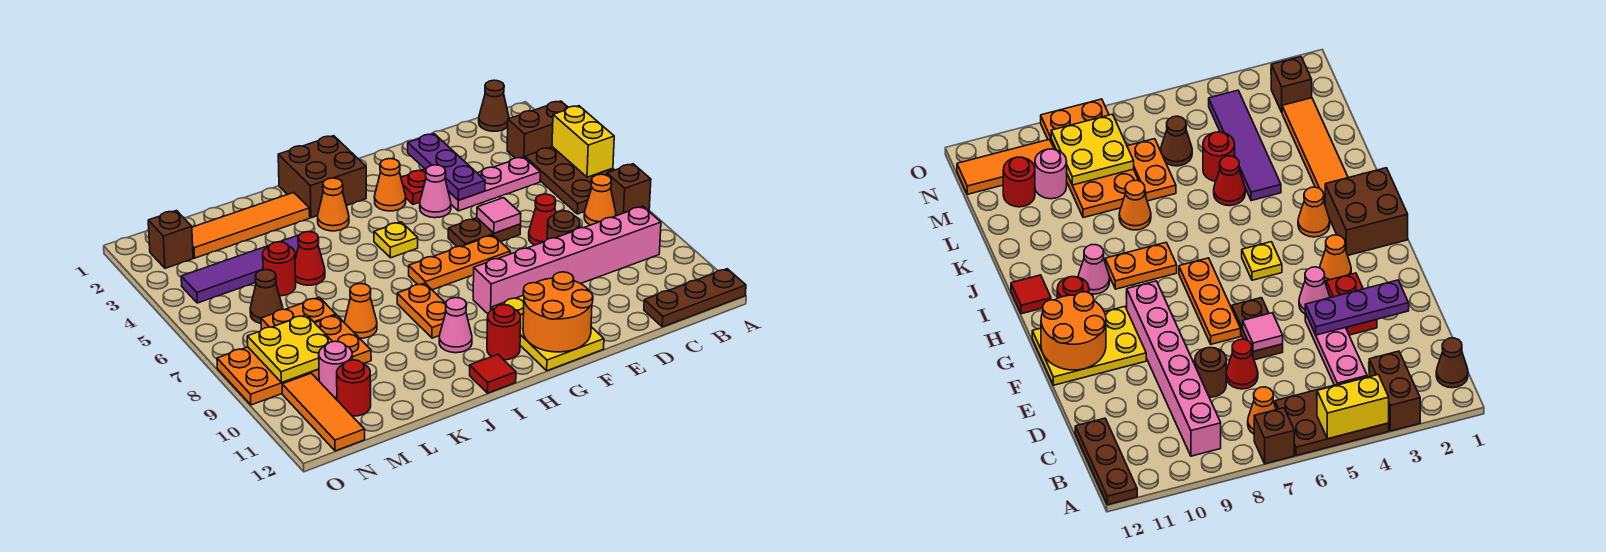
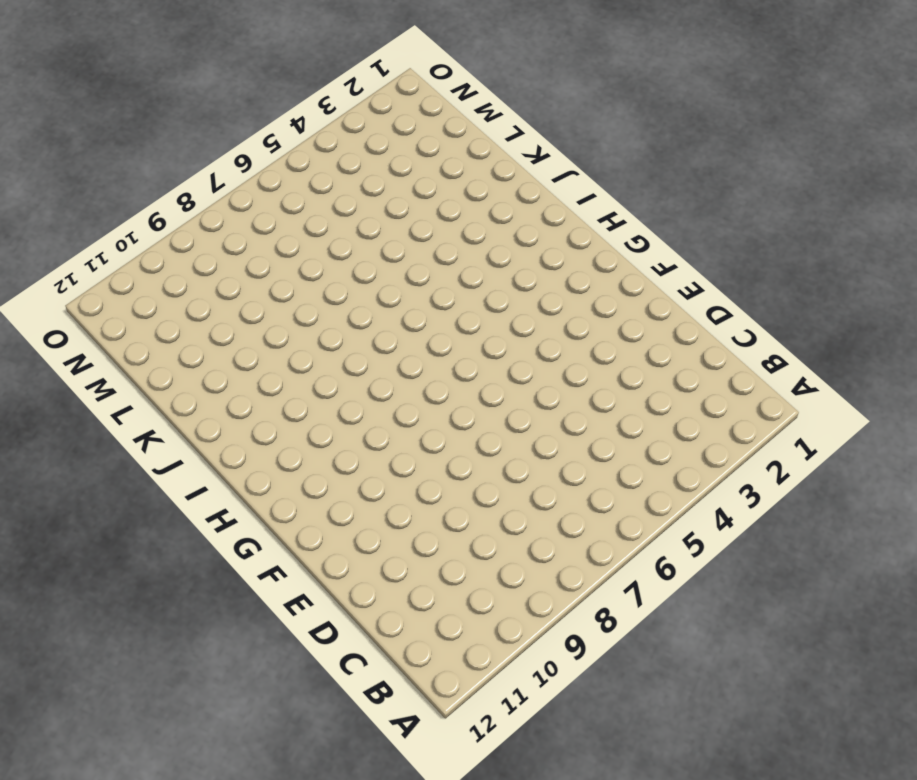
none -> brown brick A3:B3 level 1
none -> brown plate A4:B6 level 1
none -> brown brick A7 level 1
none -> brown plate A12:C12 level 1

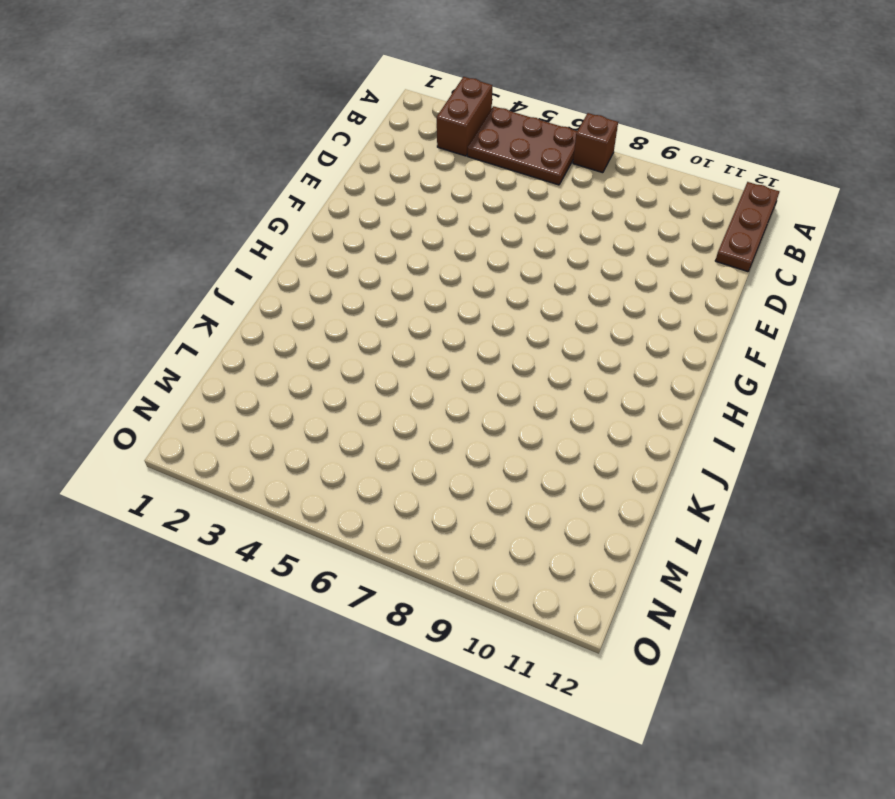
none -> brown cone B1 level 1
none -> orange cone B7 level 1
none -> pink brick B9:G9 level 1
none -> pink plate C4:E4 level 1

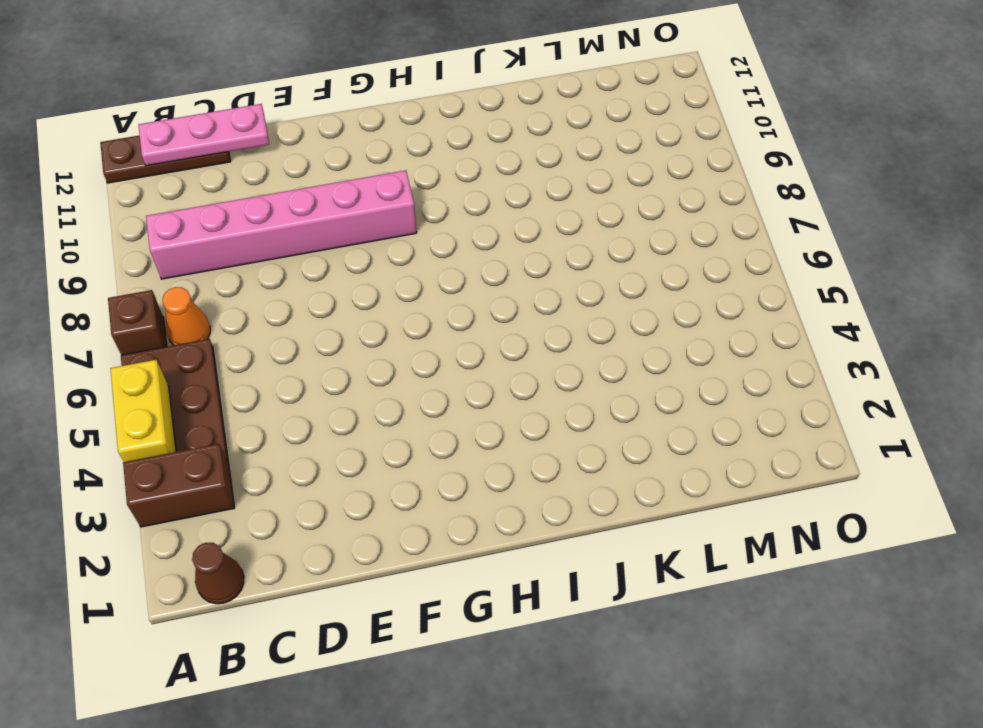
pink plate B12:D12 level 2 -> pink plate C4:E4 level 1
none -> red cone D7 level 1
none -> brown round brick D8 level 1
none -> red plate E3:F3 level 1
none -> brown plate E6:F6 level 1

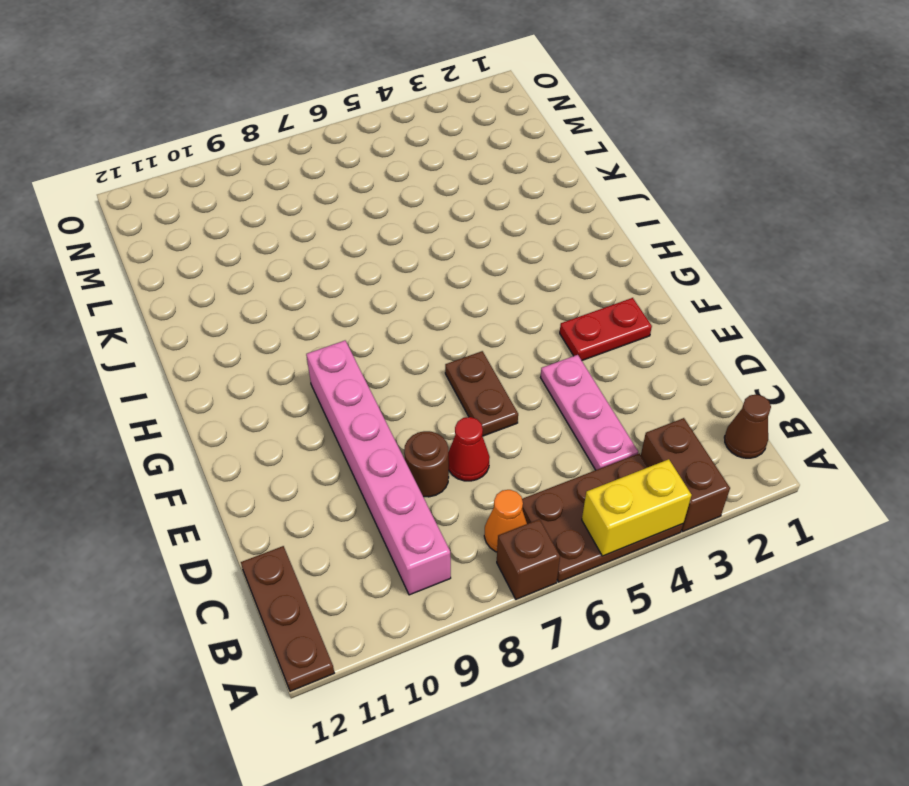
red plate F2:F3 level 1 -> red plate E3:F3 level 1
none -> pink cone F4 level 1
none -> orange plate F7:H7 level 1
none -> yellow plate F10:G12 level 1
none -> orange cone G3 level 1

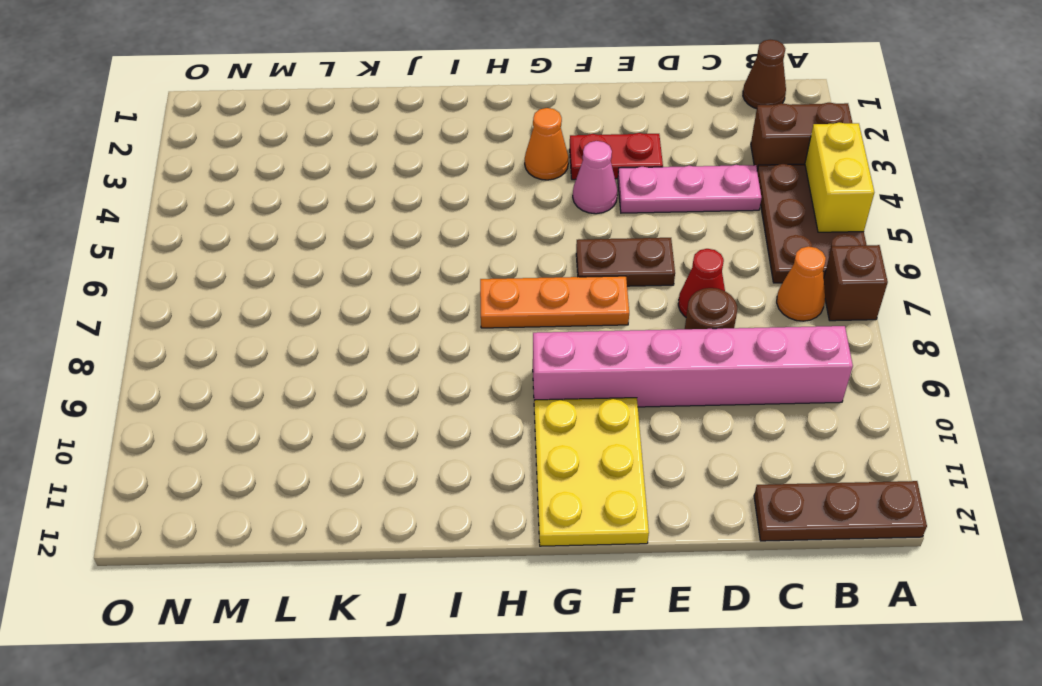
none -> brown brick H1:I2 level 1
none -> yellow plate H5 level 1
none -> red round brick H11 level 1
none -> orange cone I3 level 1

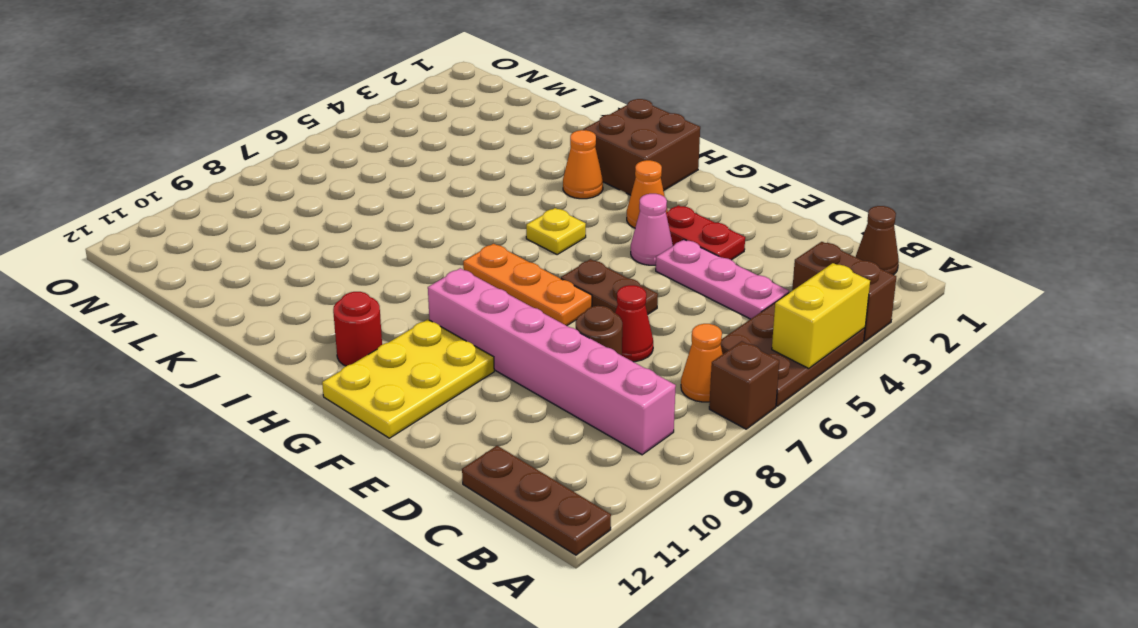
none -> orange plate I8:I9 level 1
none -> pink cone I10 level 1
none -> red tile I12 level 1
none -> orange tile J2:M2 level 1

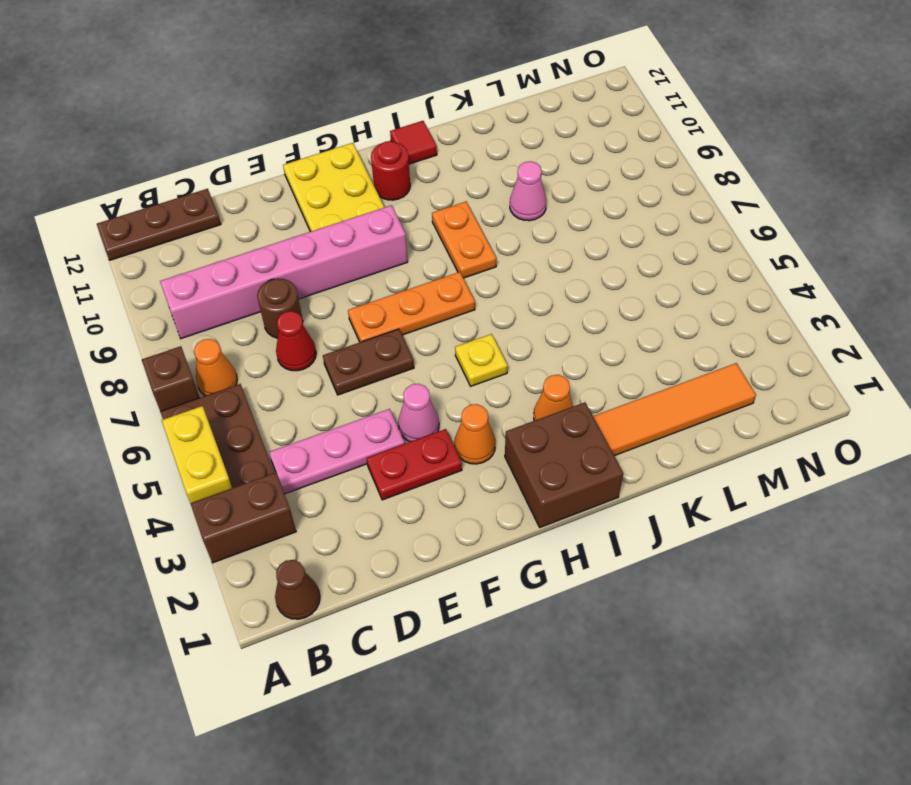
pink cone K9 level 1 -> pink cone I10 level 1
none -> purple tile K4:N4 level 1
none -> red cone K5 level 1
none -> orange cone K8 level 1
none -> red round brick L5 level 1

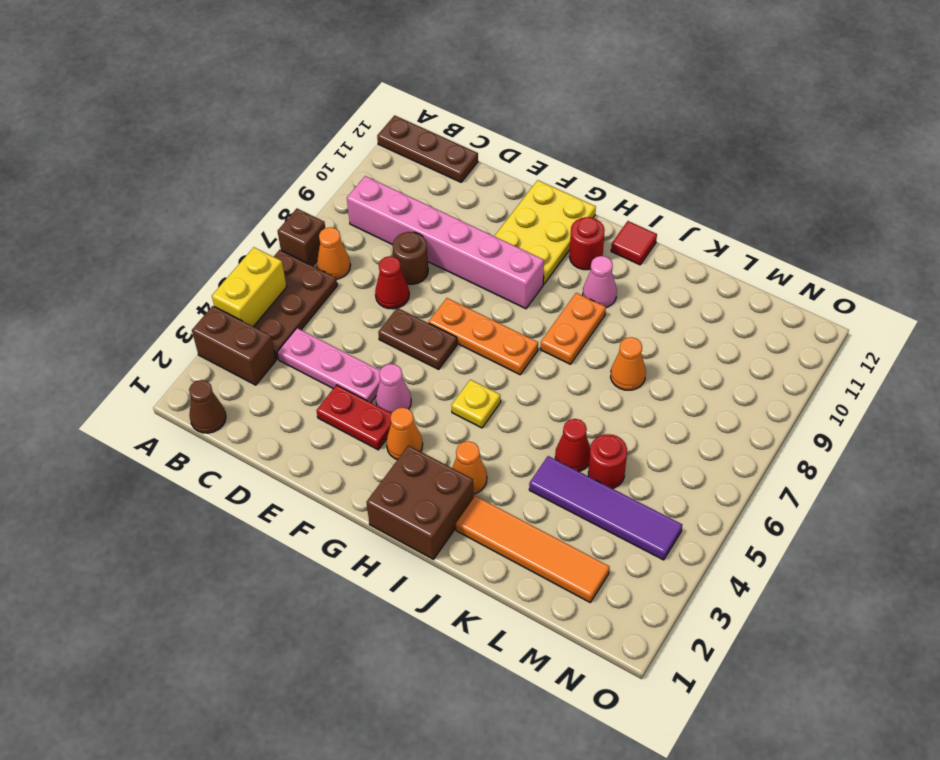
none -> orange plate L7:M7 level 1
none -> orange plate L8:O9 level 1
none -> brown cone M6 level 1
none -> pink round brick M10 level 1

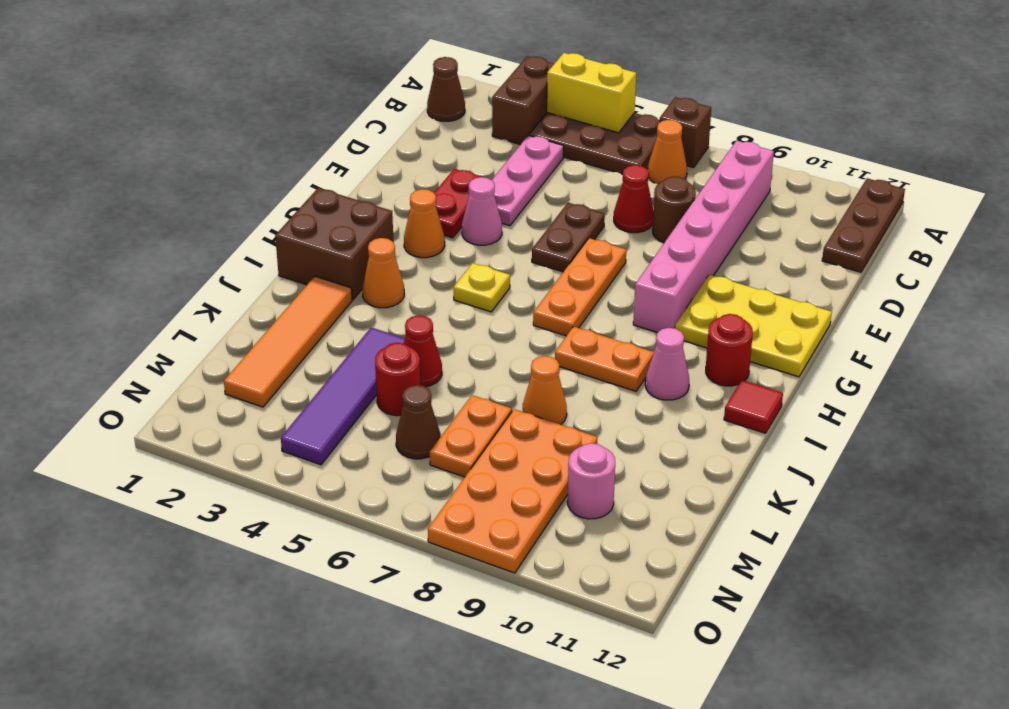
none -> red round brick M11 level 1
none -> brown brick N2 level 1
none -> orange tile N10:N12 level 1
none -> purple plate E2:E4 level 2

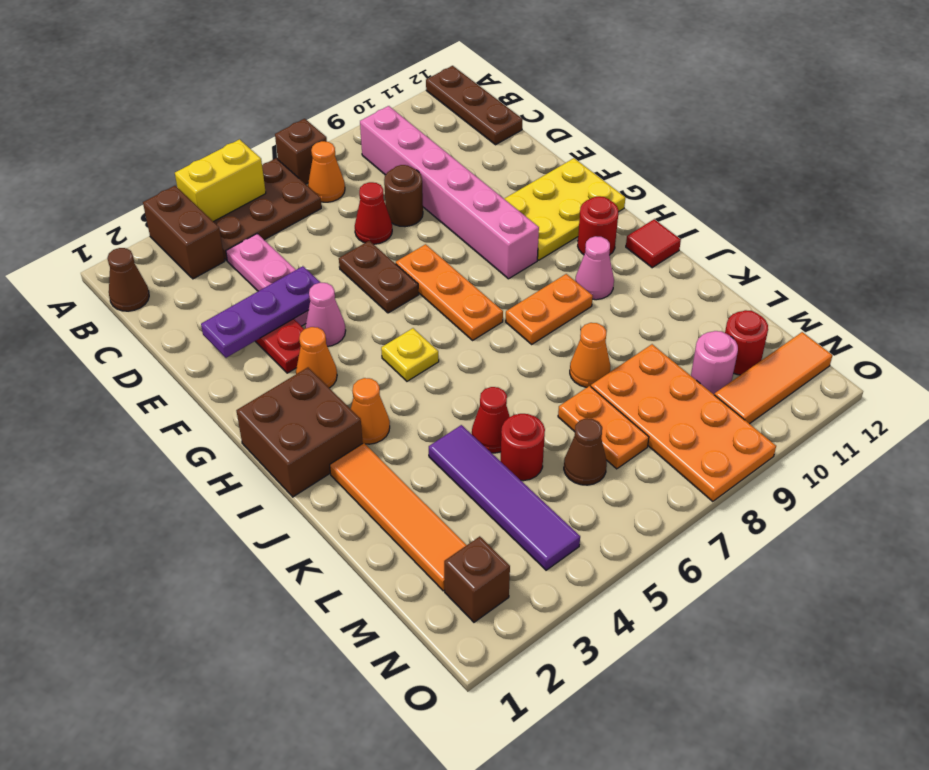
none -> pink tile E6 level 2
none -> orange round brick F11:G12 level 2
none -> yellow plate M8:N9 level 2

